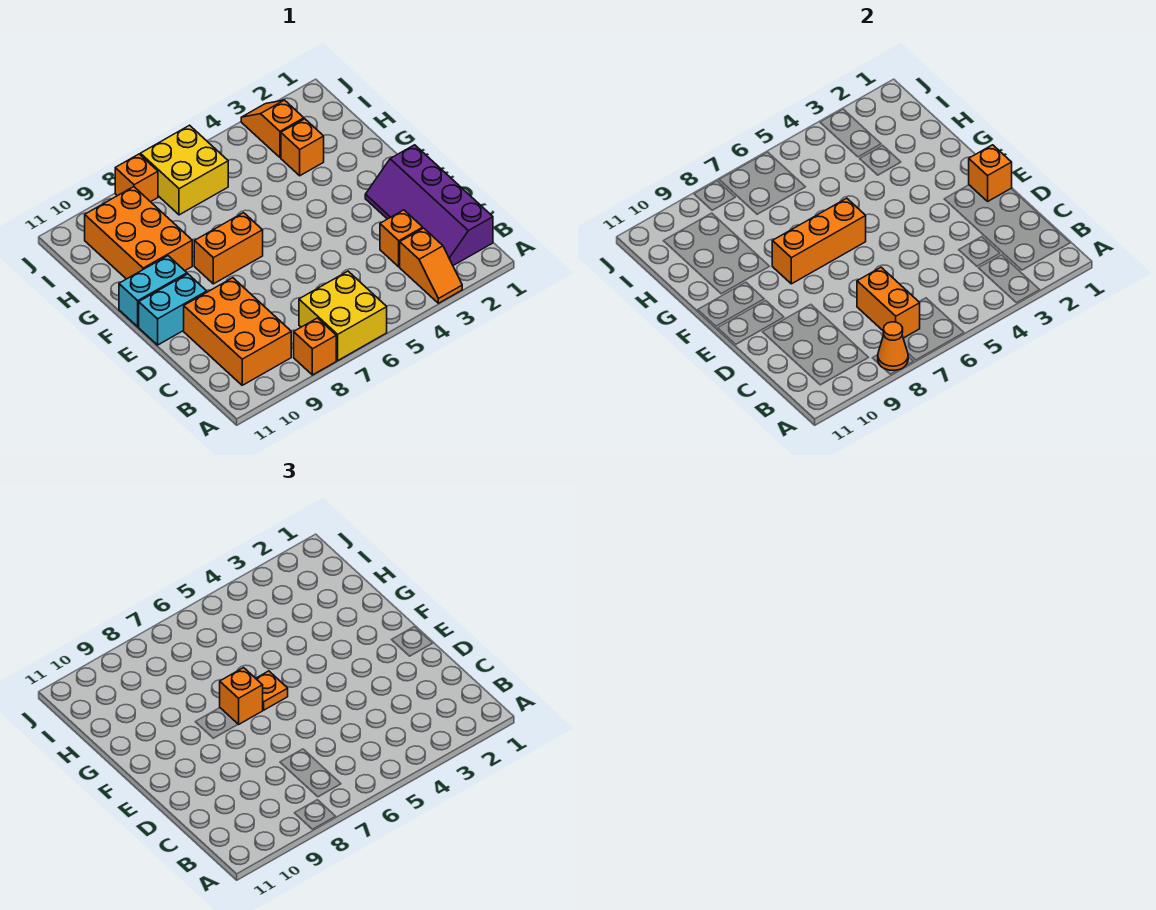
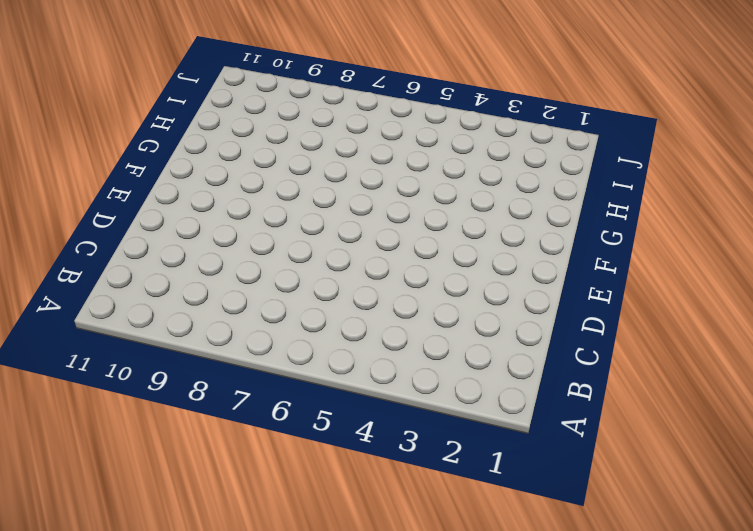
none -> orange slope A3:B3 level 1 top B
none -> yellow brick A6:B7 level 1
none -> orange brick A8 level 1

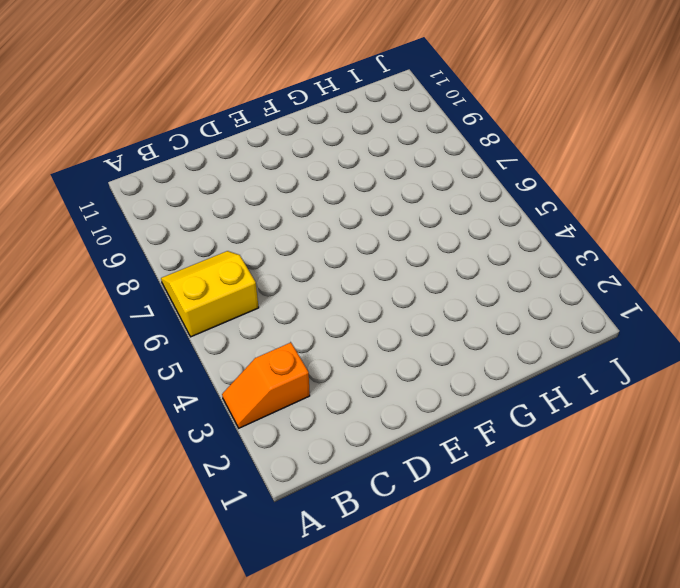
yellow slope A6:B7 level 1 top 6 -> yellow brick A6:B7 level 1
none -> orange brick A8 level 1
none -> purple slope B1:E2 level 1 top 1
none -> orange brick B9:D10 level 1

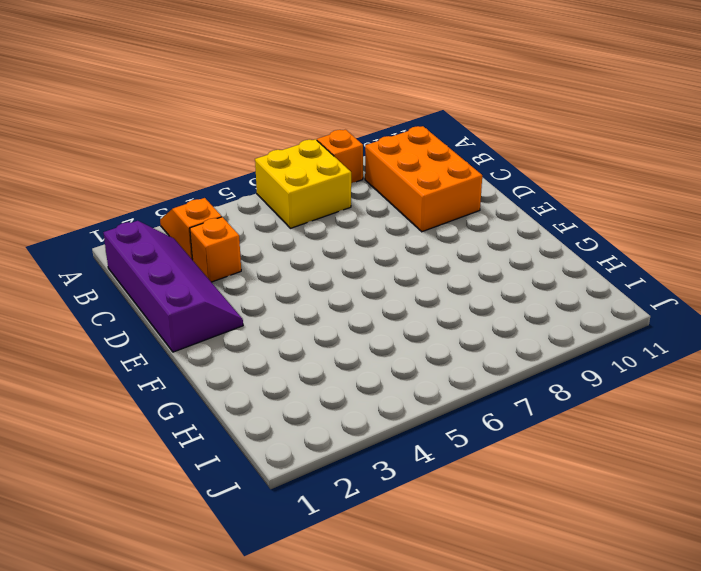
none -> cyan brick E10:E11 level 1
none -> orange brick F7:F8 level 1
none -> cyan brick F10:F11 level 1

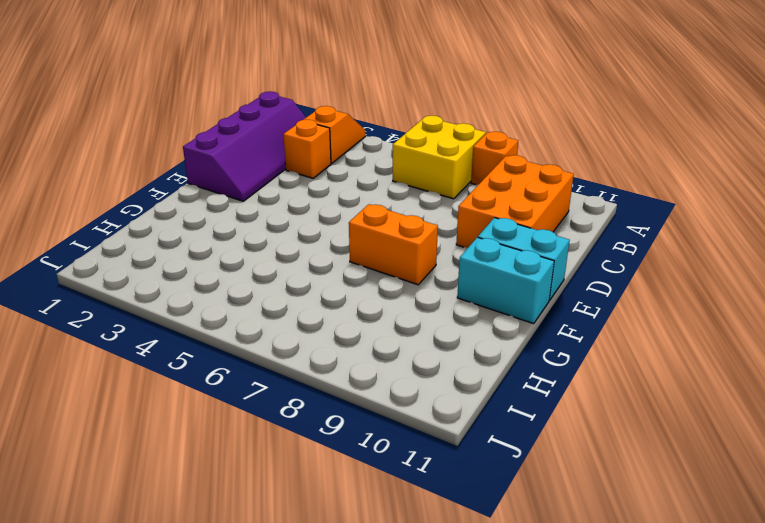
none -> orange brick G9:I10 level 1
none -> orange brick H3 level 1
none -> orange slope I3:J3 level 1 top I

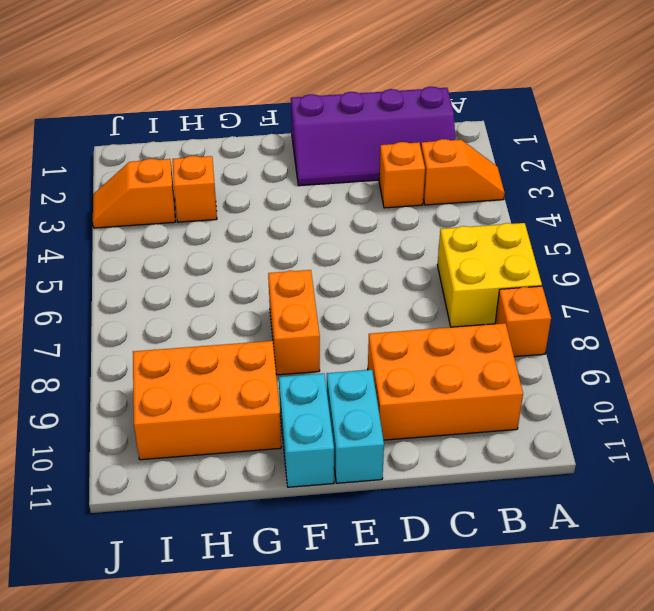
none -> yellow brick I6:J7 level 1
none -> orange brick J8 level 1
none -> orange cone A8 level 2

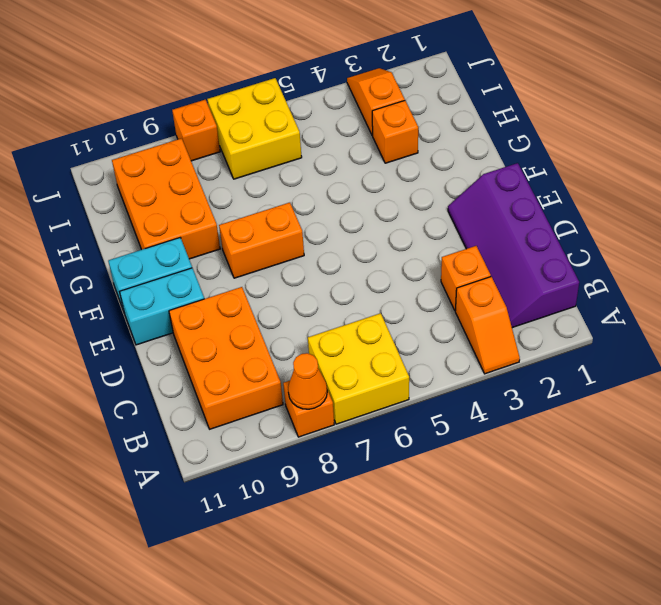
none -> orange brick B7:C7 level 2
none -> orange brick E1 level 2
none -> orange brick F6:F8 level 2

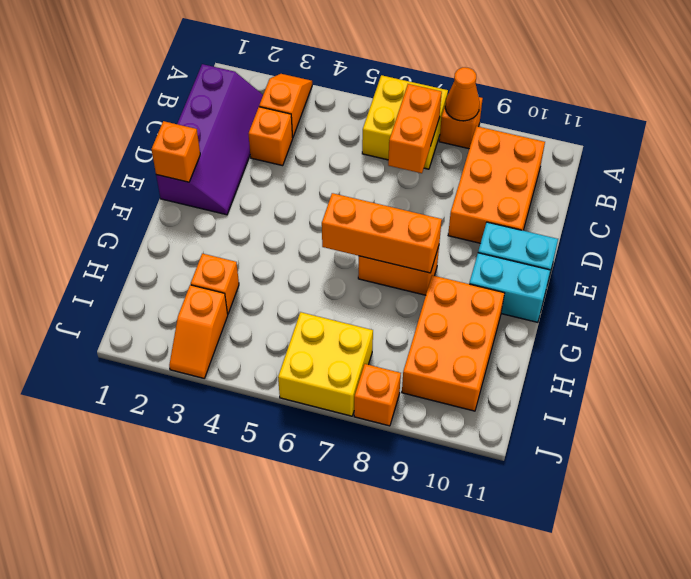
none -> orange plate F6 level 3
none -> orange brick F7 level 3

